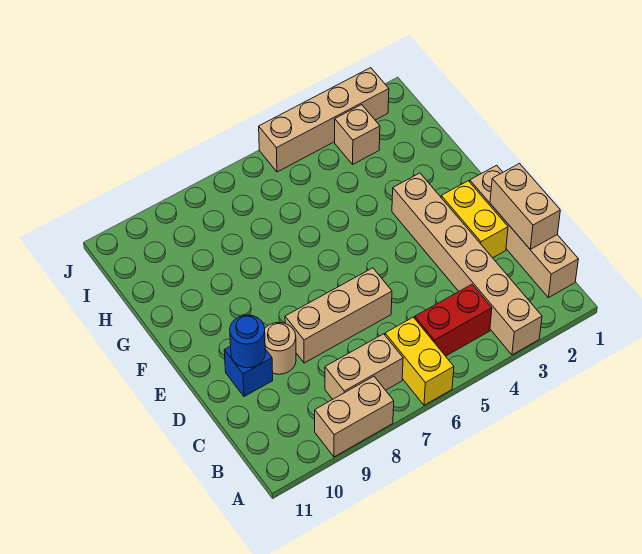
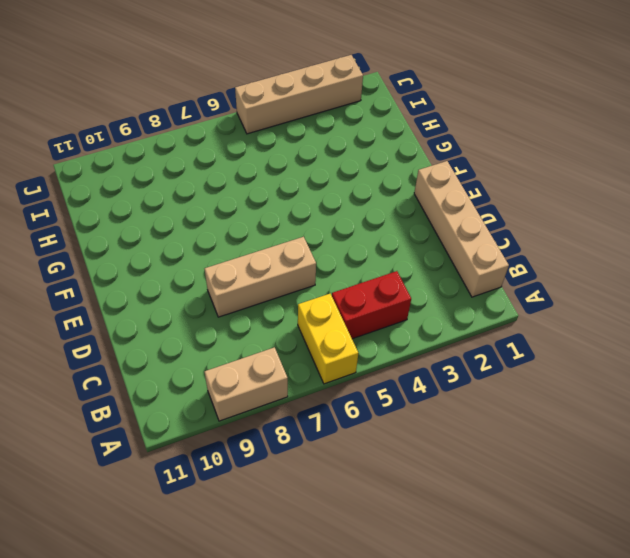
none -> tan brick A3:F3 level 1
none -> tan brick B7:B8 level 1
none -> yellow brick D2:E2 level 1

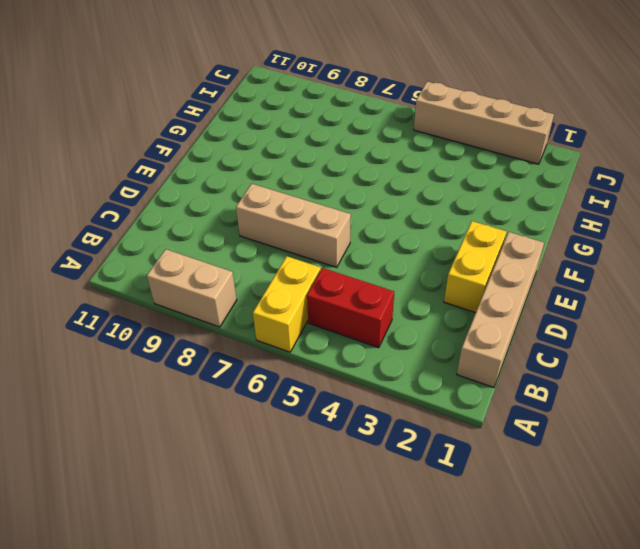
none -> tan brick A3:F3 level 1
none -> tan brick B7:B8 level 1
none -> tan round brick D9 level 1

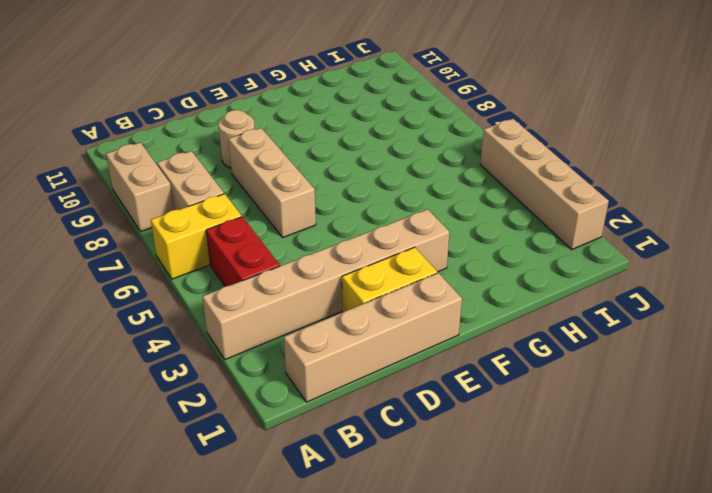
none -> blue brick D10 level 1
none -> tan brick I3 level 1
none -> tan brick C1:D1 level 2

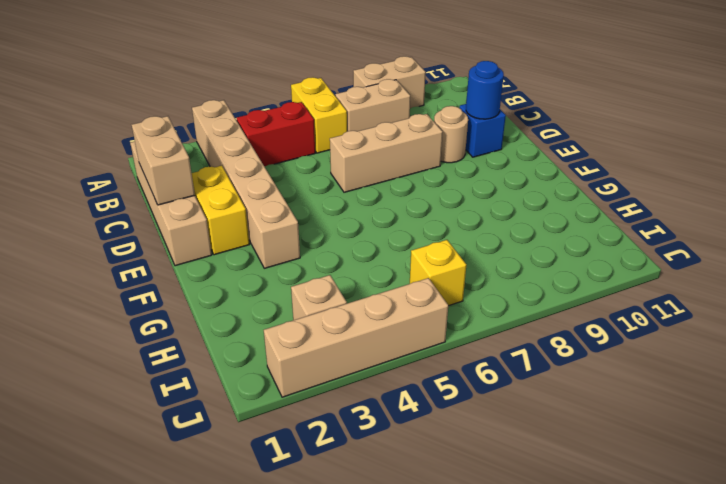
yellow brick I6 level 1 -> none

